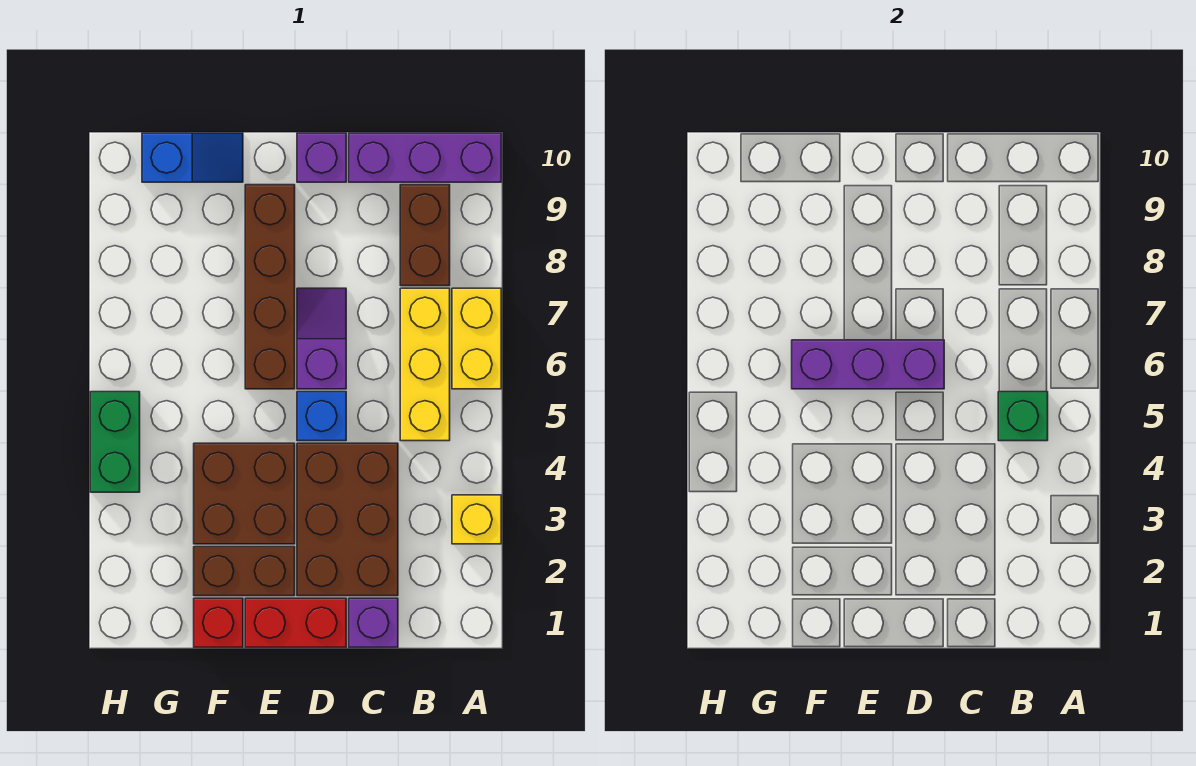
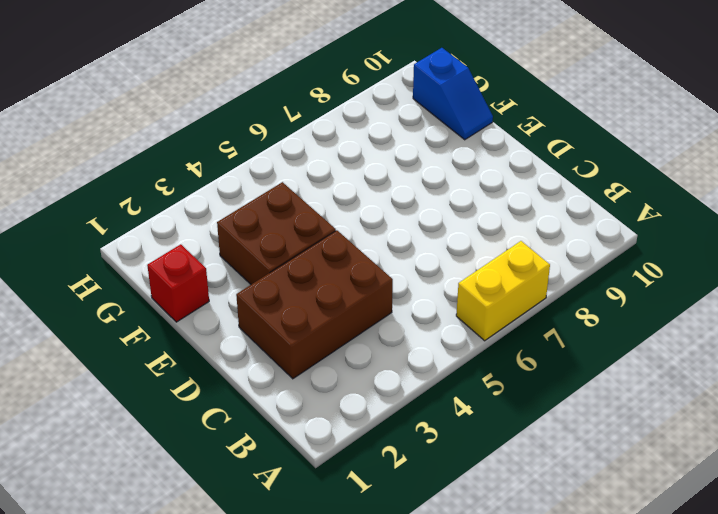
none -> yellow brick A3 level 1
none -> purple brick A10:C10 level 1
none -> yellow brick B5:B7 level 1

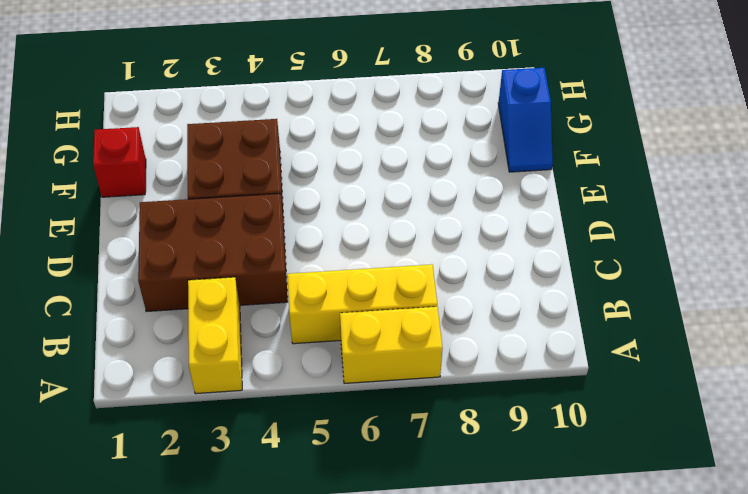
yellow brick A3:B3 level 1 -> yellow brick A3 level 1
none -> purple brick A10:C10 level 1
none -> brown brick B8:B9 level 1
none -> purple brick C1 level 1

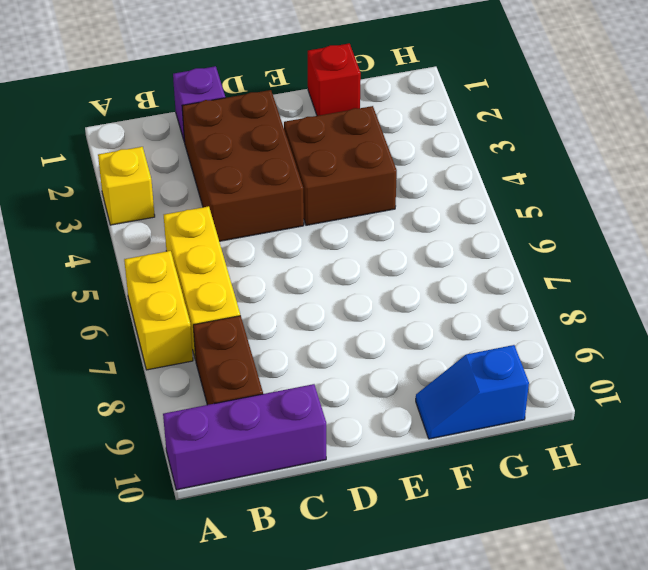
none -> red brick D1:E1 level 1
none -> blue brick D5 level 1
none -> purple slope D6:D7 level 1 top 6

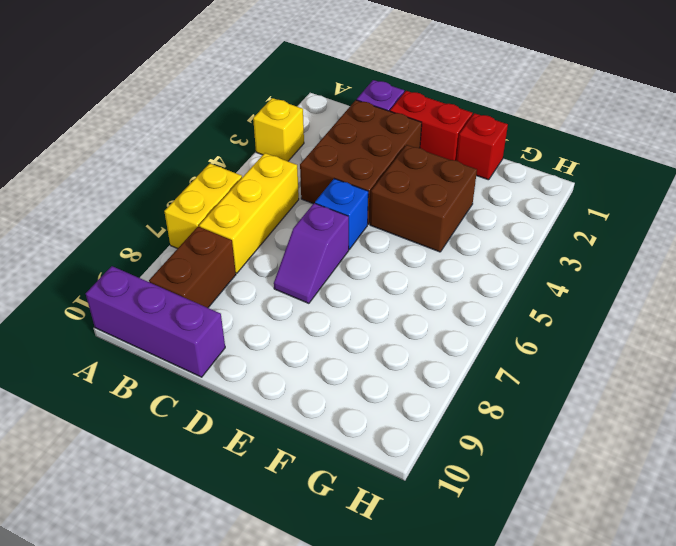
none -> purple brick D10 level 1
none -> brown brick E2:F2 level 1
none -> brown brick E6:E9 level 1

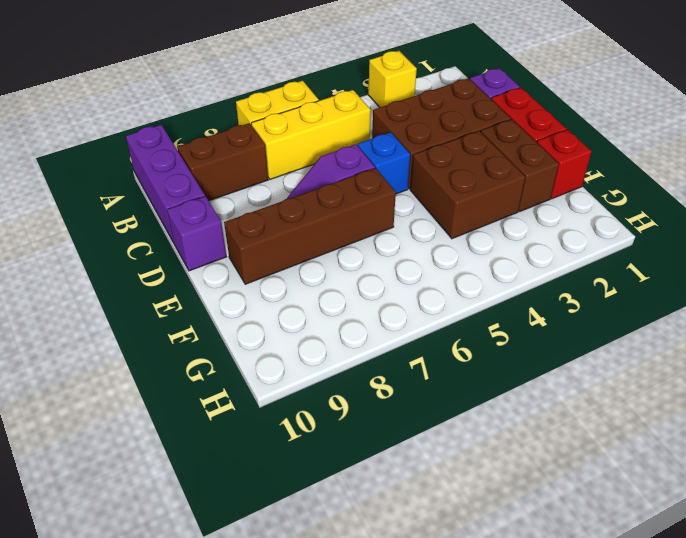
none -> blue slope F10:G10 level 1 top G
none -> green brick H4:H5 level 1
none -> green brick B5 level 2

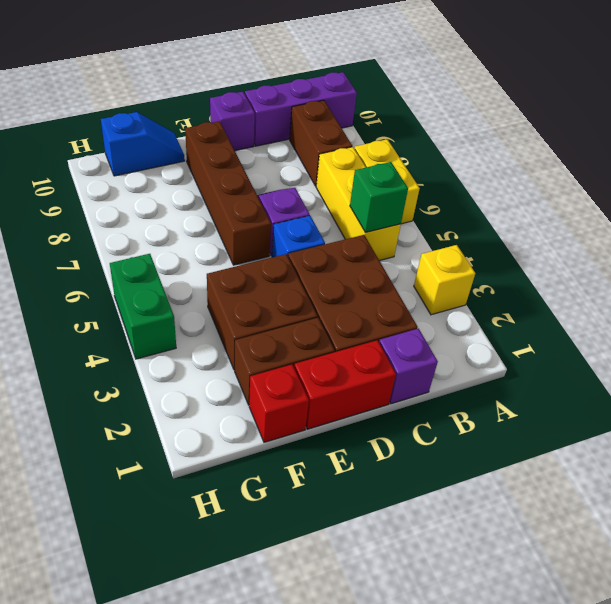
none -> purple brick D6:F6 level 2

